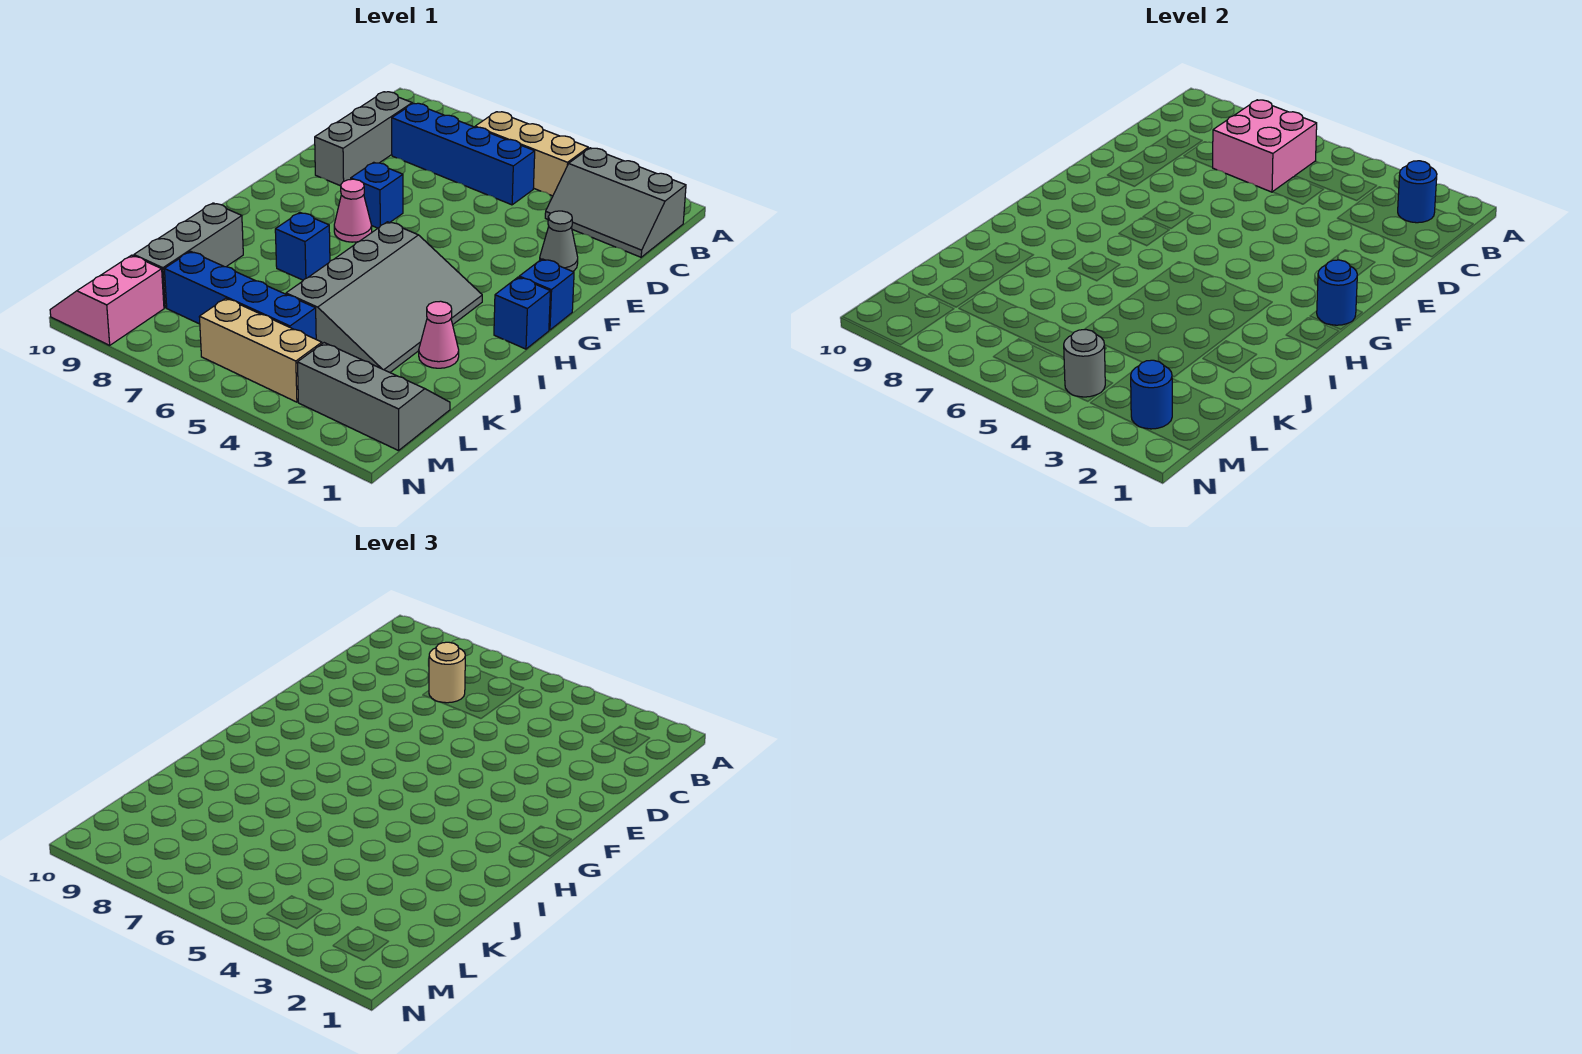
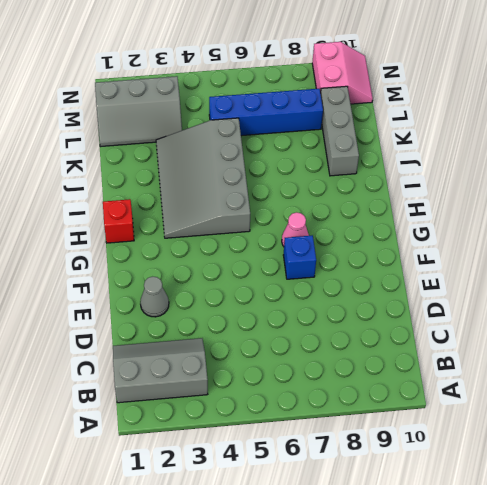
red brick H1 level 1 -> blue brick H1 level 1
none -> tan brick B4:B6 level 1
none -> blue brick C5:C8 level 1
none -> grey brick C9:E9 level 1

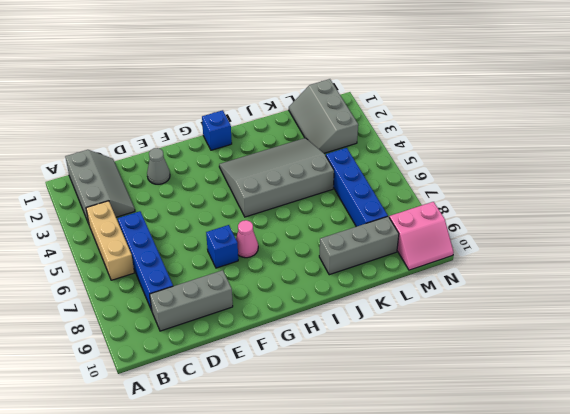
none -> blue brick G1 level 1
none -> blue brick I7 level 1
none -> pink cone J2 level 1

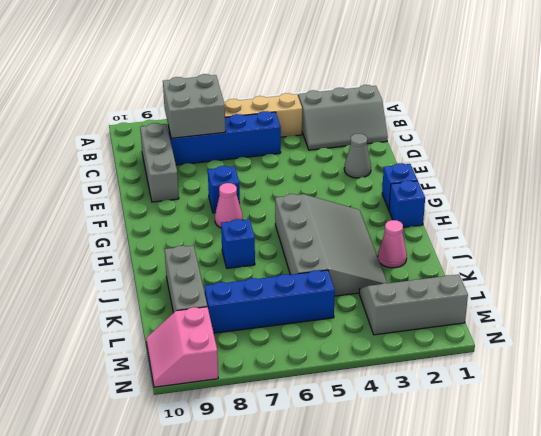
grey brick B7:C8 level 2 -> pink brick B6:C7 level 2
none -> tan brick M4:M6 level 1
none -> blue round brick B2 level 2
none -> blue round brick G1 level 2

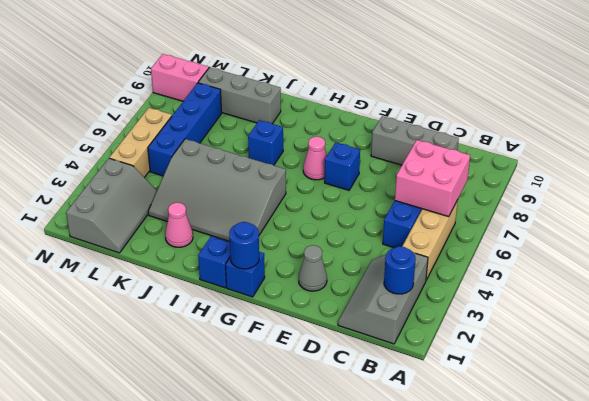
none -> blue round brick M2 level 2
none -> grey round brick M4 level 2
none -> tan round brick C7 level 3

